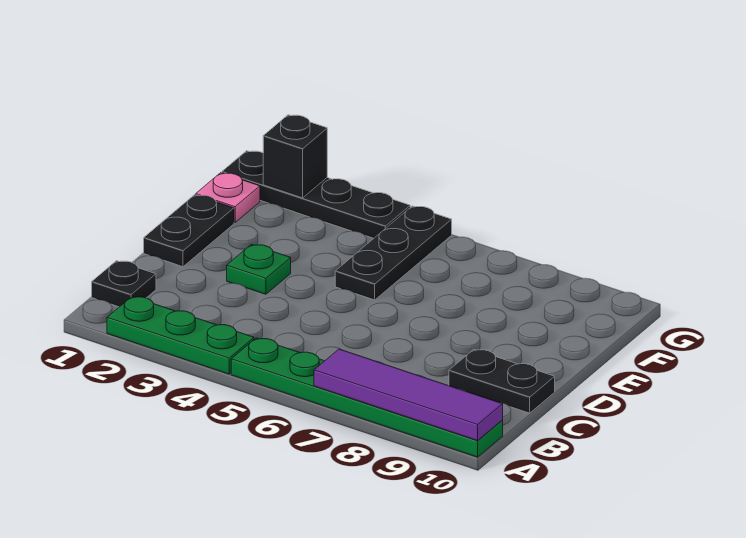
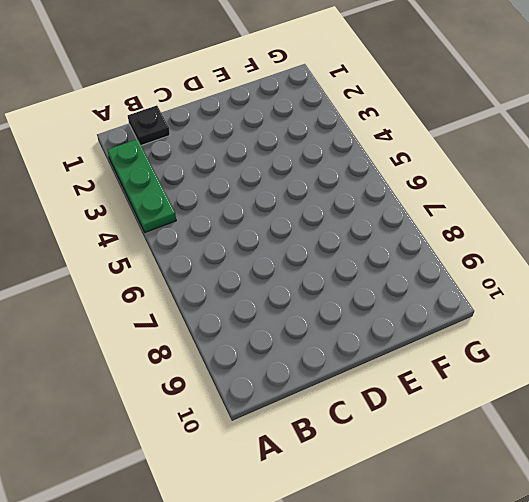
none -> green plate A5:A10 level 1
none -> black plate C9:C10 level 1

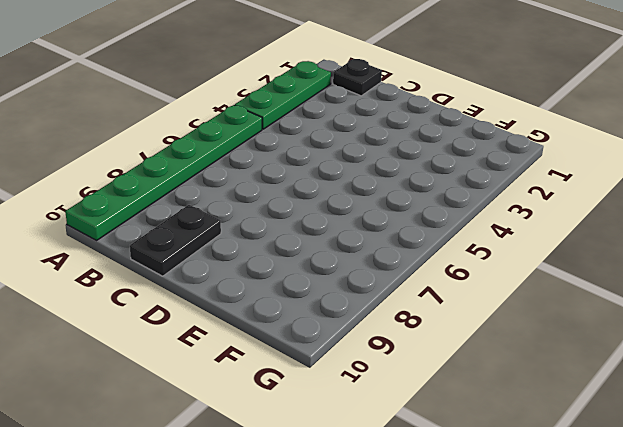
none -> black plate D1:E1 level 1
none -> green plate D3 level 1

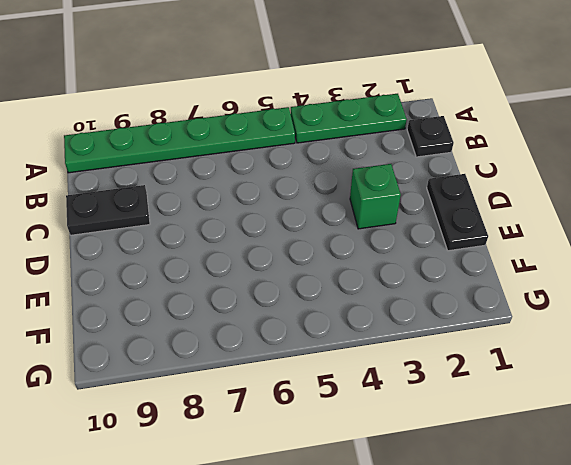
green brick D3 level 1 -> green plate D3 level 1
none -> black plate E5:G5 level 1
none -> pink plate F1 level 1

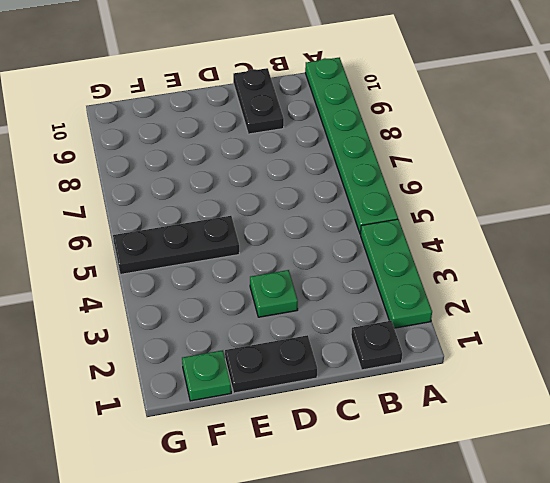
green plate F1 level 1 -> pink plate F1 level 1
none -> black plate G1:G4 level 1
none -> purple tile A7:A10 level 2

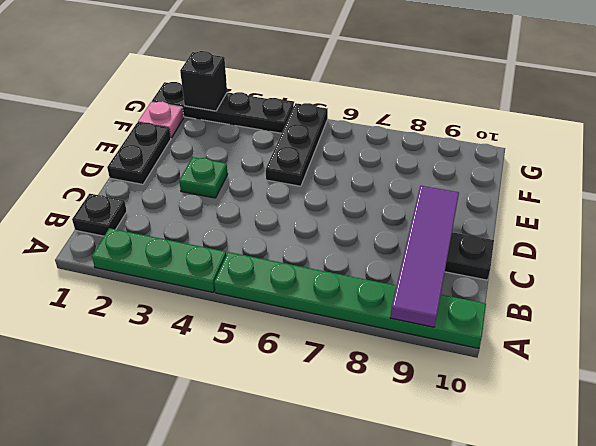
purple tile A9:D9 level 2 -> purple tile A7:A10 level 2

